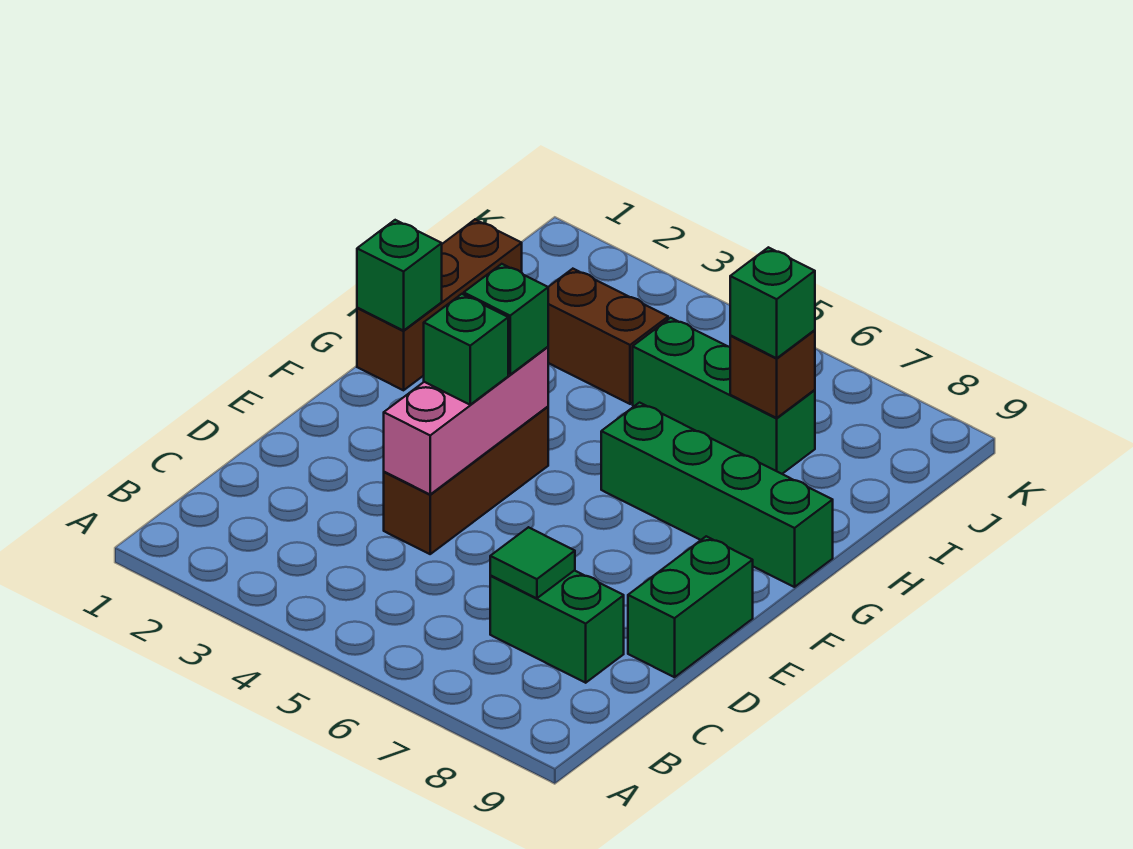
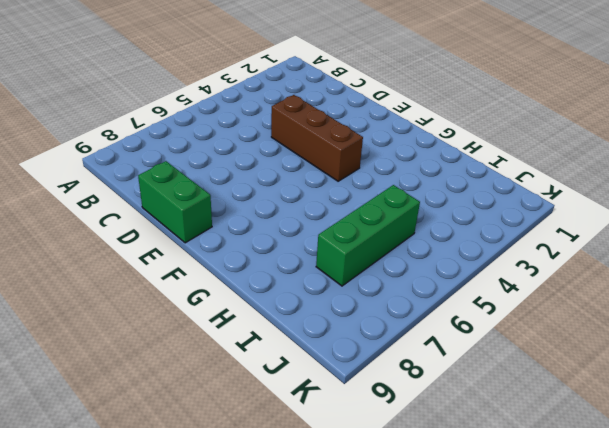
none -> green brick C7:C8 level 1
none -> brown brick G1:I1 level 1
none -> green brick G6:G9 level 1

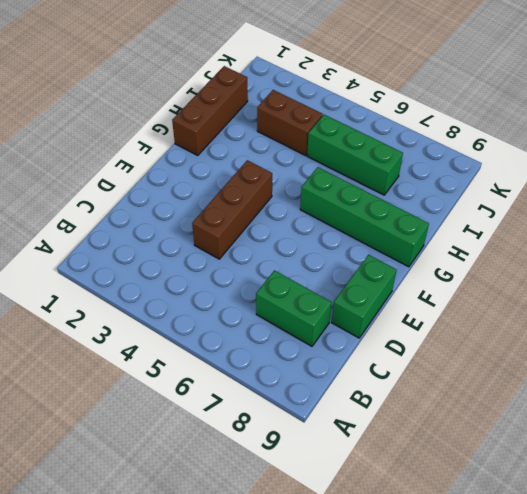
none -> green tile C7 level 2
none -> pink brick D4:F4 level 2
none -> green brick G1 level 2

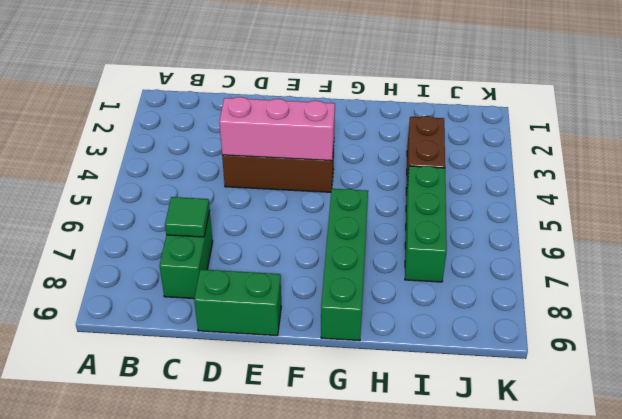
none -> brown brick G1:I1 level 1
none -> green brick G1 level 2
none -> brown brick I7 level 2

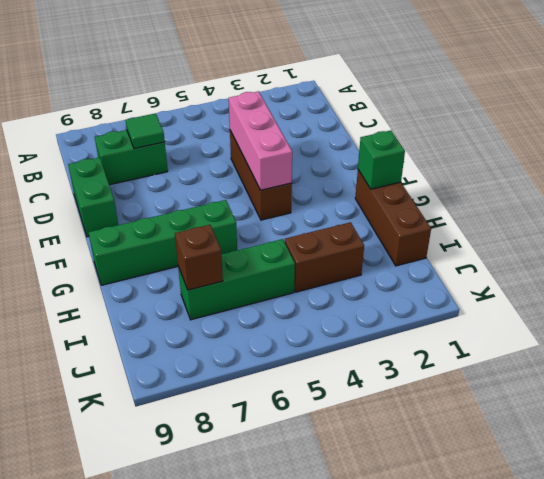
none -> green brick E4 level 3
none -> green brick F4 level 3
none -> green brick I7 level 3

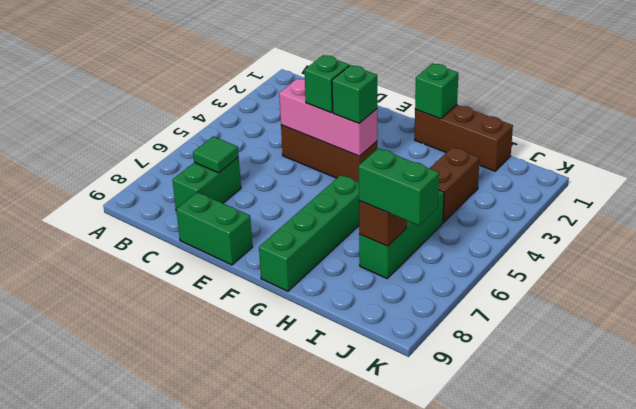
green brick I7:J7 level 3 -> green brick I7 level 3

